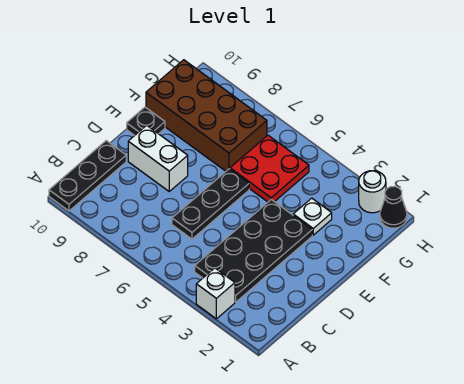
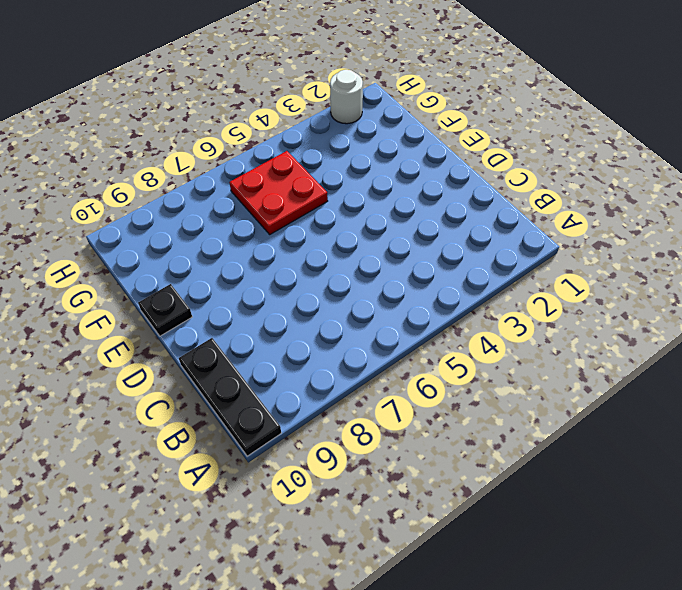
none -> white brick A3 level 1
none -> black plate B3:E4 level 1

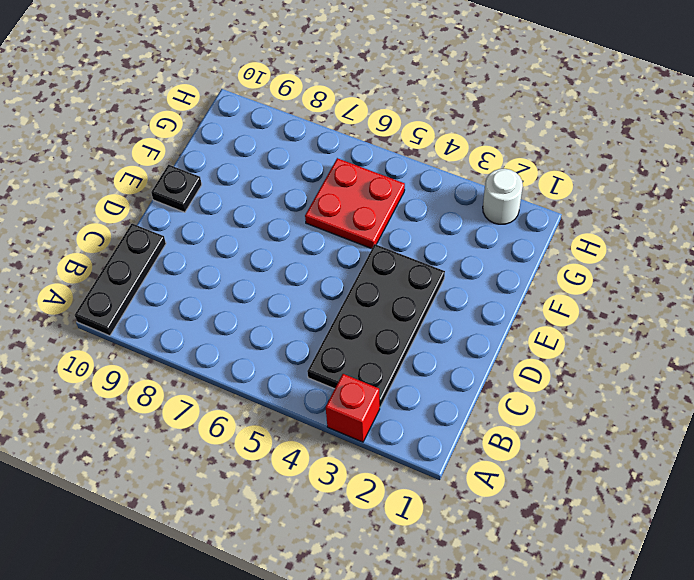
red brick A3 level 1 -> white brick A3 level 1
none -> black plate C6:E6 level 1
none -> white brick D8:D9 level 1

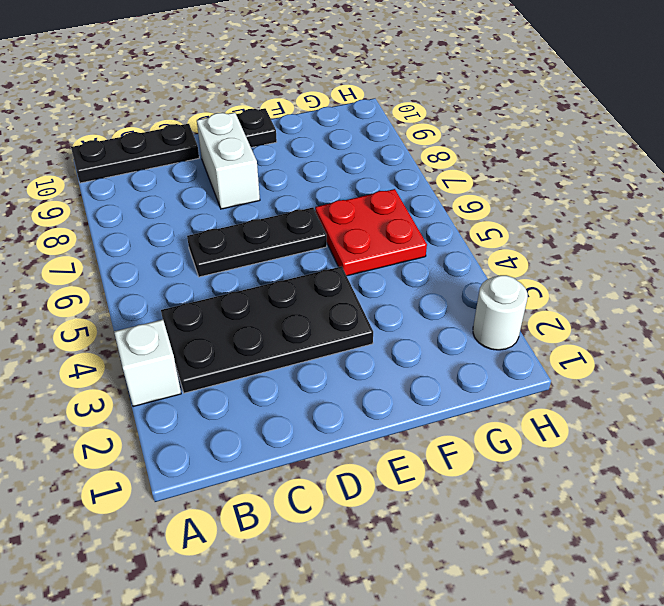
none -> white plate F3 level 1
none -> brown brick F7:G10 level 1

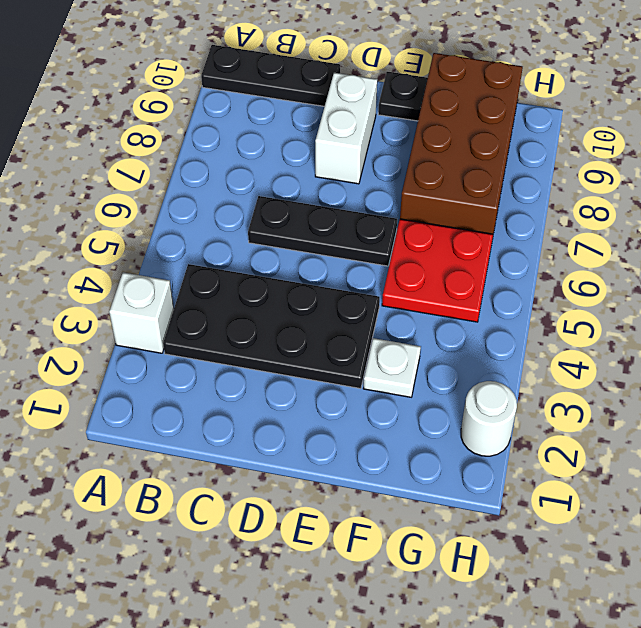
none -> black cone H1 level 1

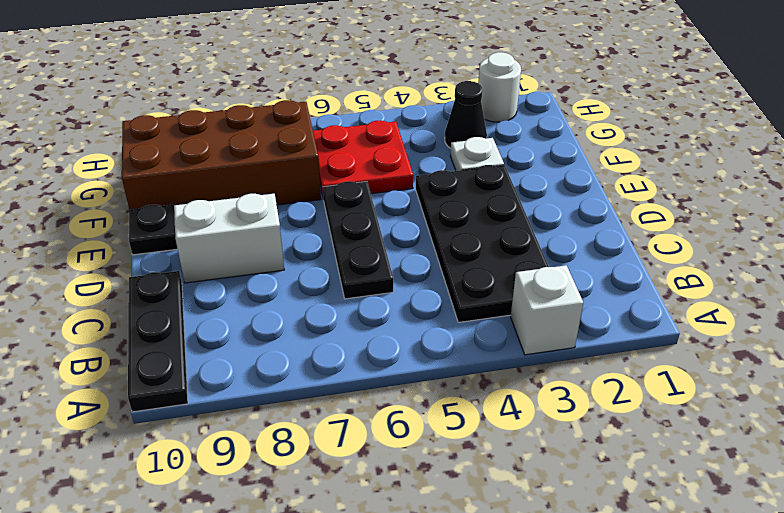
black cone G3 level 1 -> black cone H1 level 1

